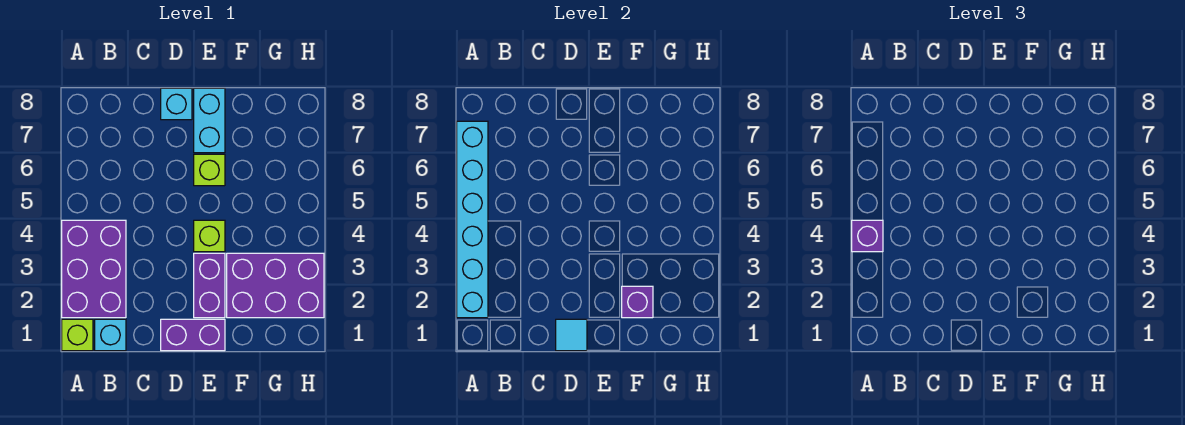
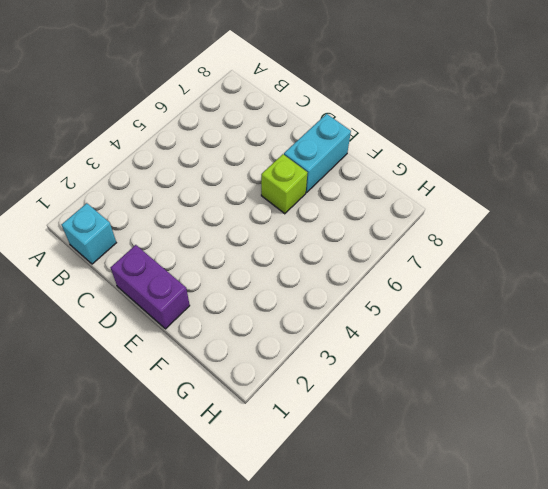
none -> lime brick A1 level 1
none -> purple brick A2:B4 level 1
none -> cyan brick D8 level 1

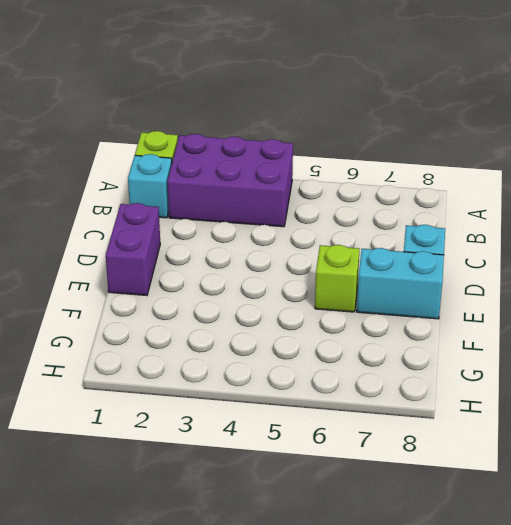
none -> purple brick E2:E3 level 1
none -> lime brick E4 level 1
none -> purple brick F2:H3 level 1

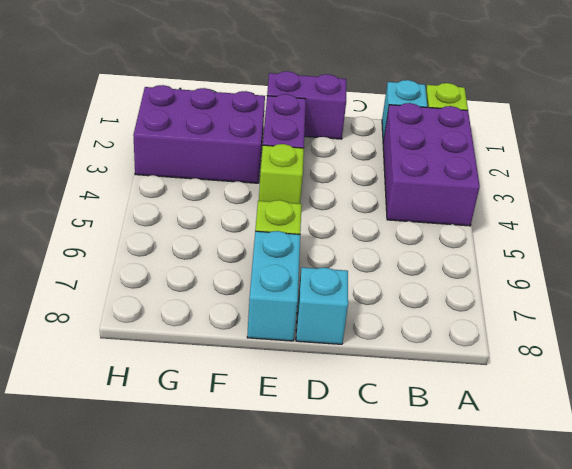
none -> cyan brick A2:A7 level 2
none -> cyan tile D1 level 2
none -> purple brick F2 level 2

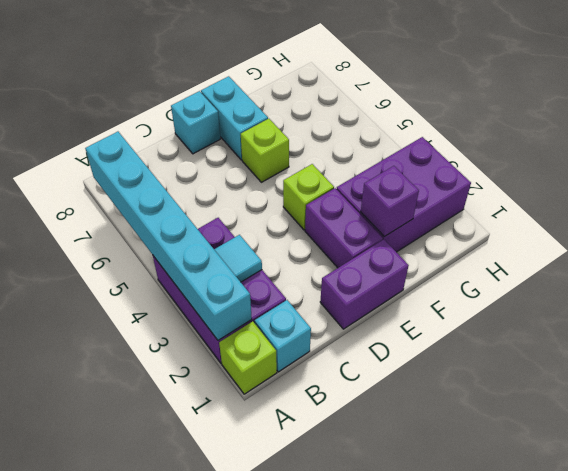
cyan tile B3 level 2 -> cyan tile D1 level 2
none -> purple brick A4 level 3

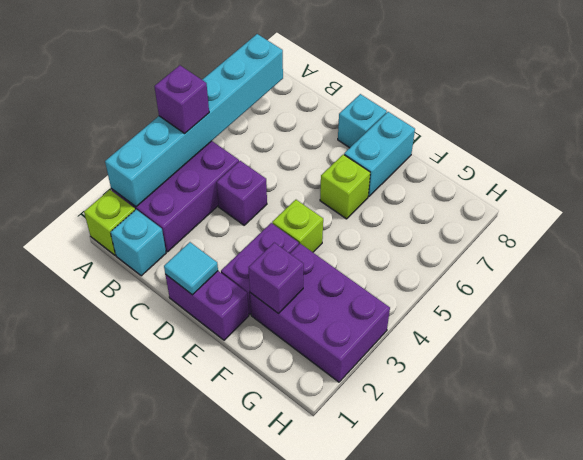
purple brick C4 level 1 -> none

